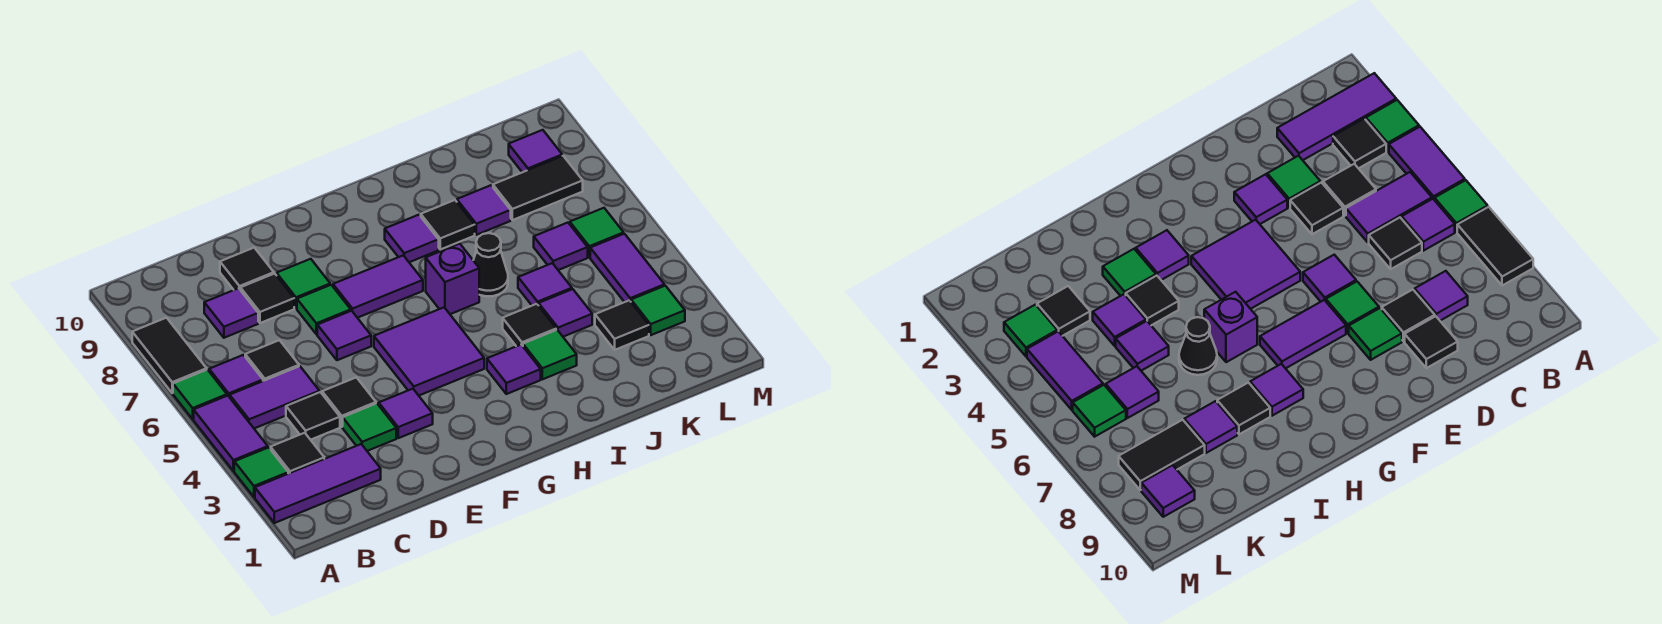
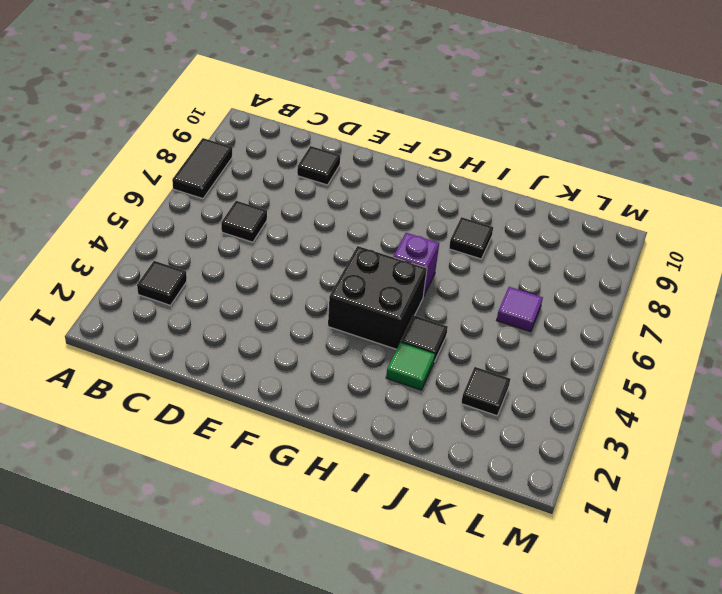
black brick G4:H5 level 1 -> purple tile F4:G5 level 1
none -> purple tile A2:C2 level 1
none -> green tile A3 level 1
none -> purple tile A4:A5 level 1
none -> green tile A6 level 1

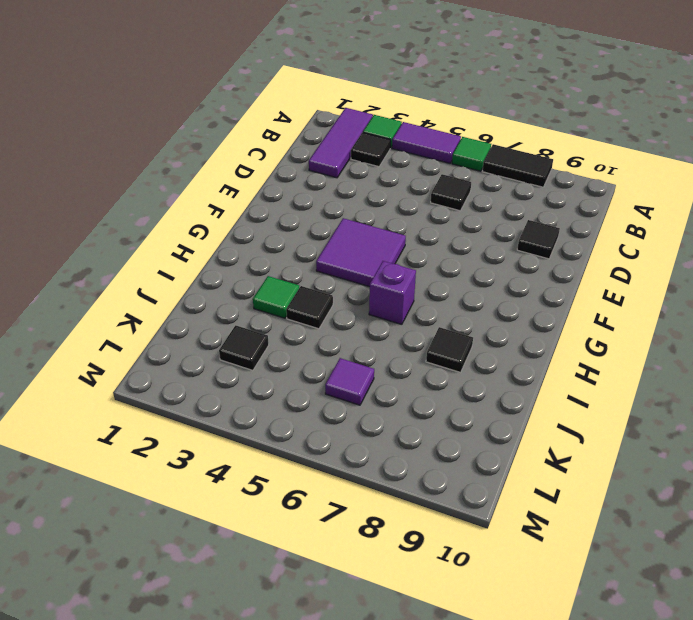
none -> purple tile B5:C5 level 1
none -> purple tile B6 level 1
none -> black tile C4 level 1
none -> purple tile C8 level 1

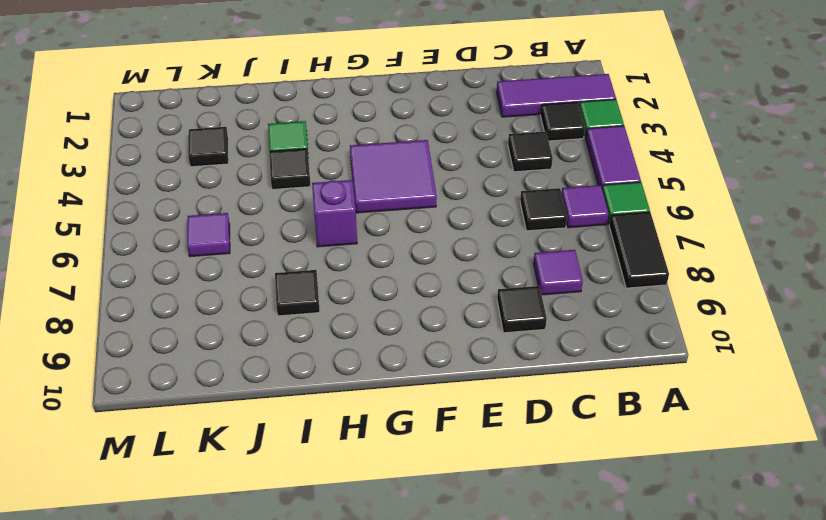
none -> purple tile B5:C5 level 1
none -> green tile D3 level 1
none -> black tile D4 level 1
none -> black tile D8 level 1

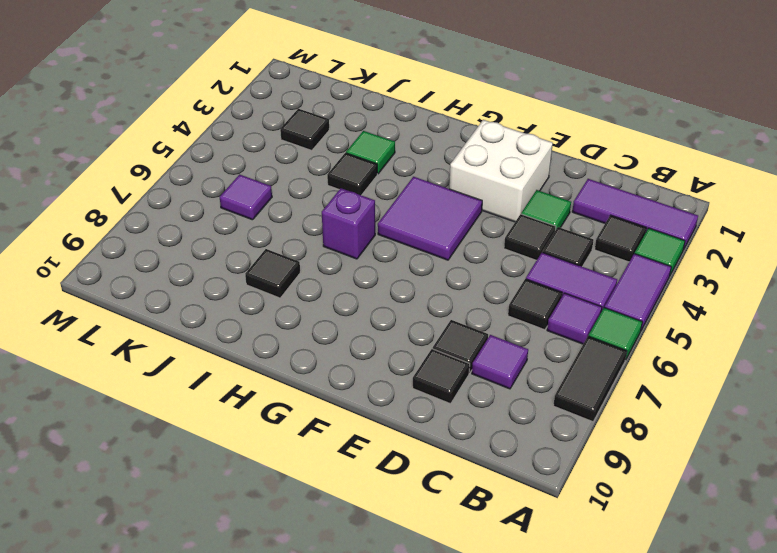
white brick E2:F3 level 1 -> purple tile E3 level 1
none -> purple tile E6 level 1
none -> green tile E7 level 1
none -> green tile E8 level 1
none -> purple tile F7:G7 level 1

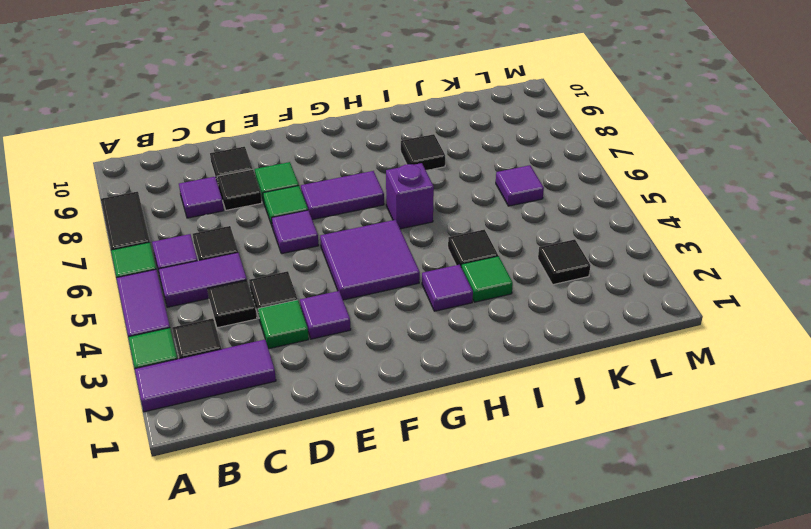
none -> purple tile H8 level 1
none -> black cone I6 level 1
none -> purple tile J4 level 1
none -> purple tile J5 level 1

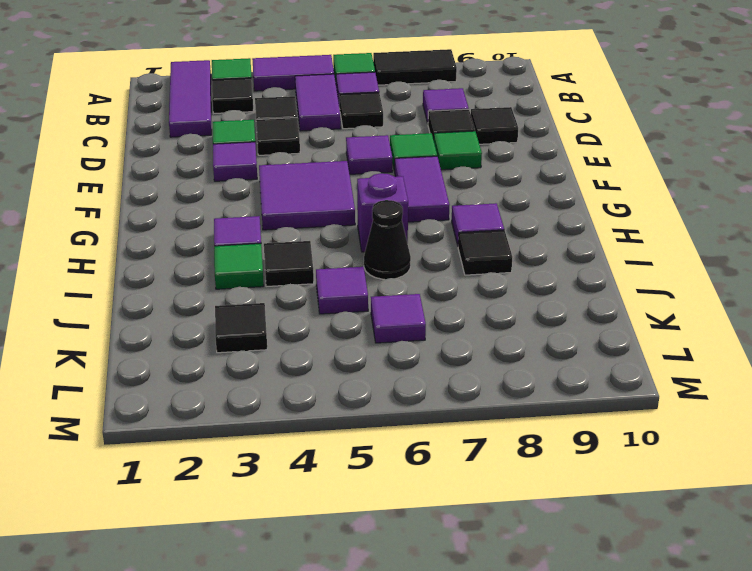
none -> purple tile J4 level 1
none -> purple tile J8 level 1
none -> black tile K8:L8 level 1
none -> green tile L3 level 1

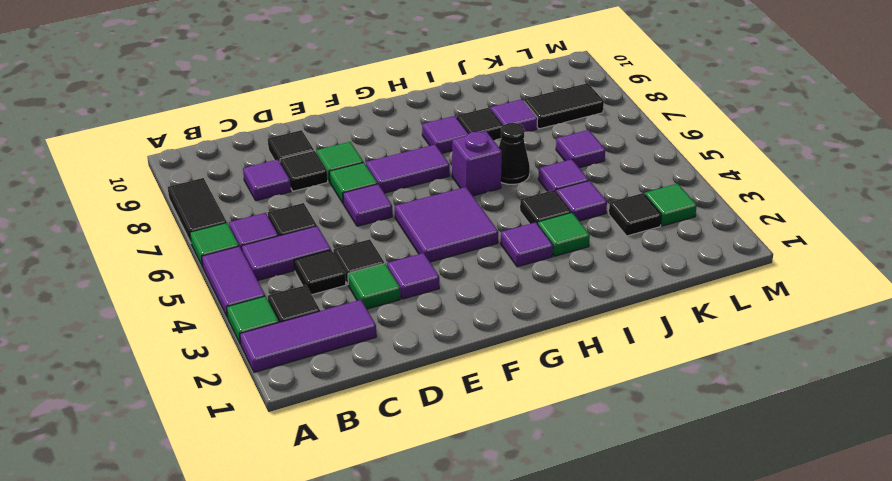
none -> purple tile L4:L5 level 1
none -> green tile L6 level 1
none -> purple tile L9 level 1

